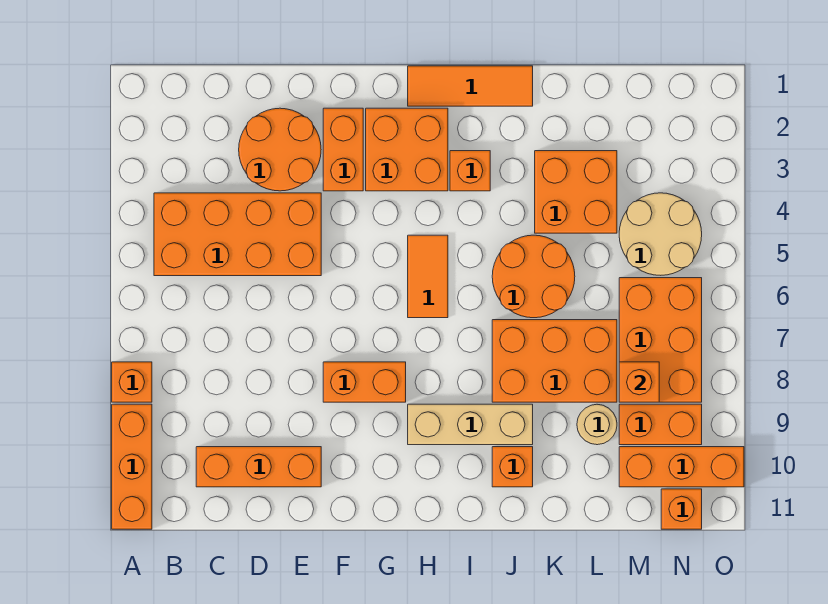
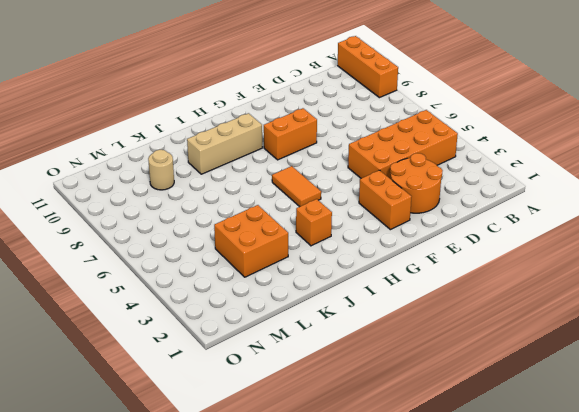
none -> orange brick A8 level 1
none -> orange brick C10:E10 level 1
none -> orange brick G2:H3 level 1

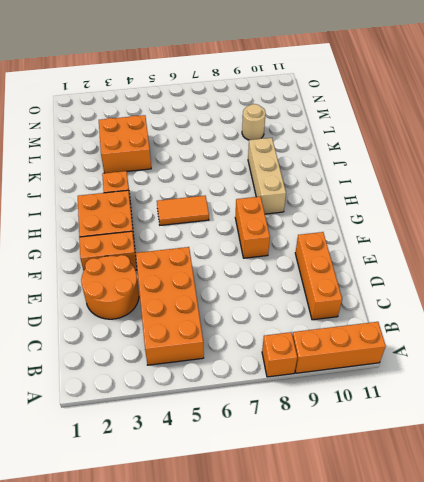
none -> orange tile H1:J1 level 1
none -> orange round brick J5:K6 level 1
none -> orange brick J7:L8 level 1

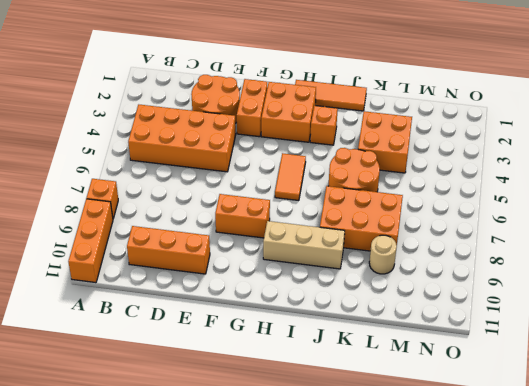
none -> orange brick J10 level 1
none -> tan round brick M4:N5 level 1
none -> orange brick M6:N8 level 1

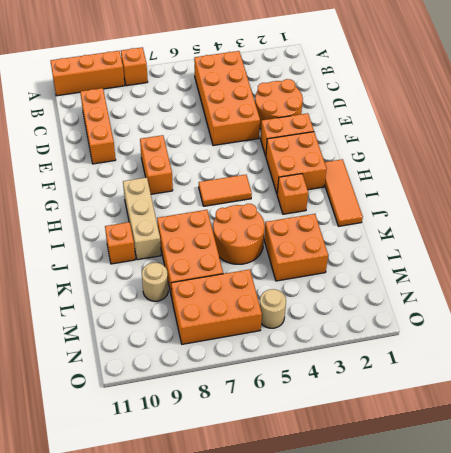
tan round brick N5 level 1 -> tan round brick M4:N5 level 1
none -> orange brick M9:N9 level 1
none -> orange brick M10:O10 level 1
none -> orange brick N11 level 1

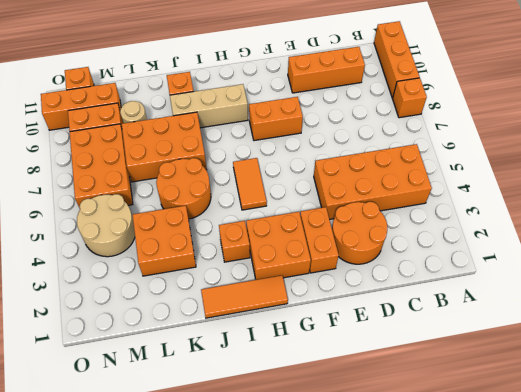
none -> orange brick M8 level 2

